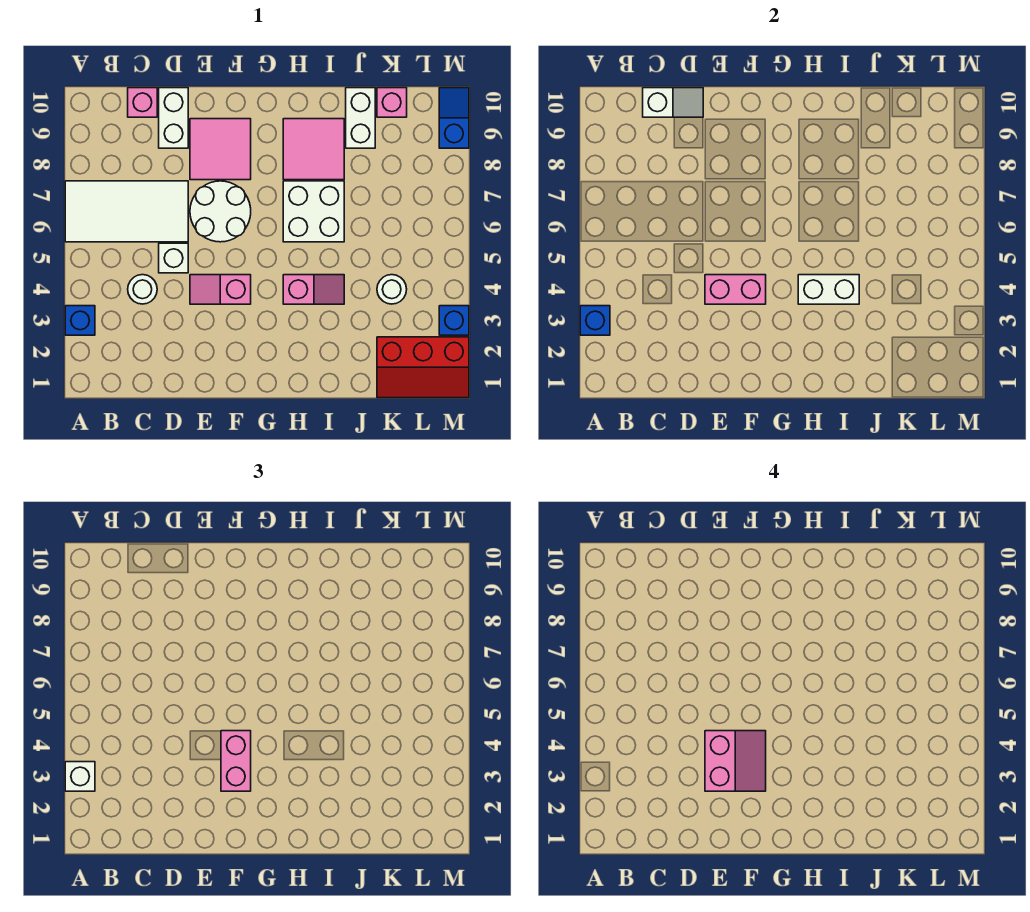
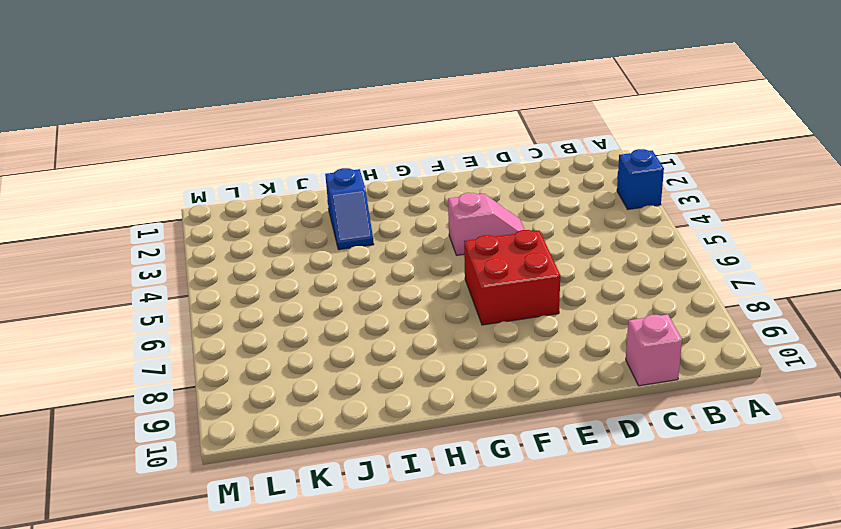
red brick E6:F7 level 1 -> white round brick E6:F7 level 1
blue slope I2:I3 level 1 top 2 -> blue slope M9:M10 level 1 top 9
none -> white tile A6:D7 level 1
none -> white round brick C4 level 1
none -> white brick D5 level 1

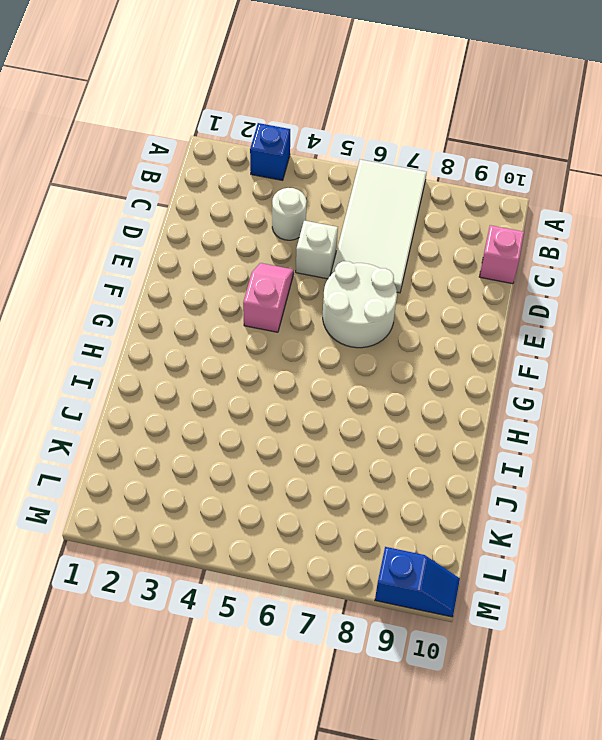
none -> white brick D9:D10 level 1
none -> pink tile E8:F9 level 1
none -> pink slope H4:I4 level 1 top H

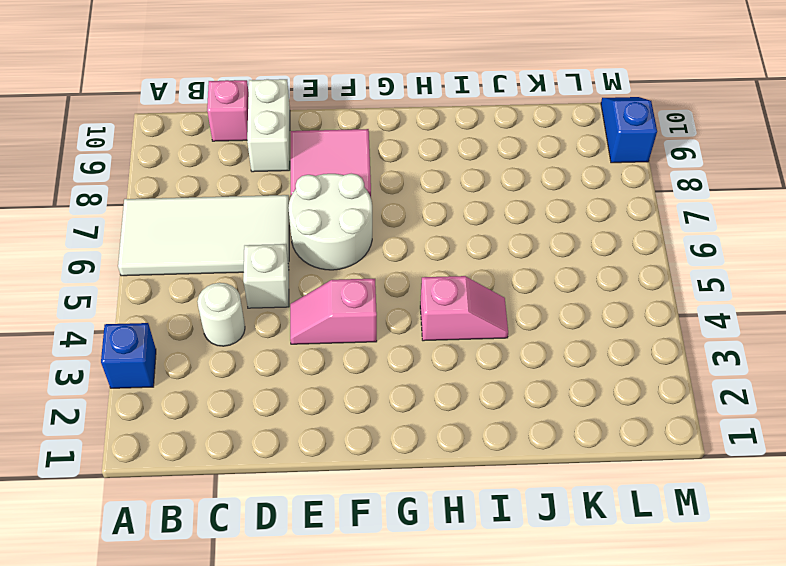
none -> white brick H6:I7 level 1
none -> pink tile H8:I9 level 1
none -> white brick J9:J10 level 1

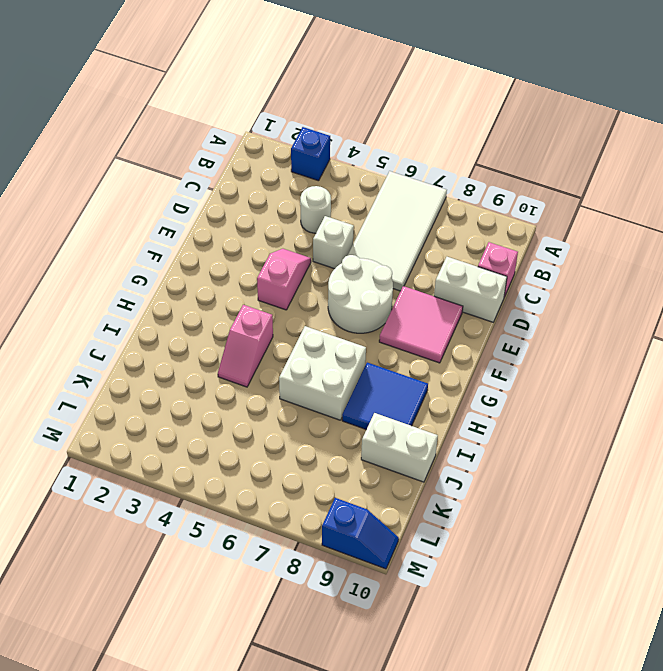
blue tile H8:I9 level 1 -> pink tile H8:I9 level 1
none -> red slope K1:M2 level 1 top 2
none -> white round brick K4 level 1
none -> pink brick K10 level 1

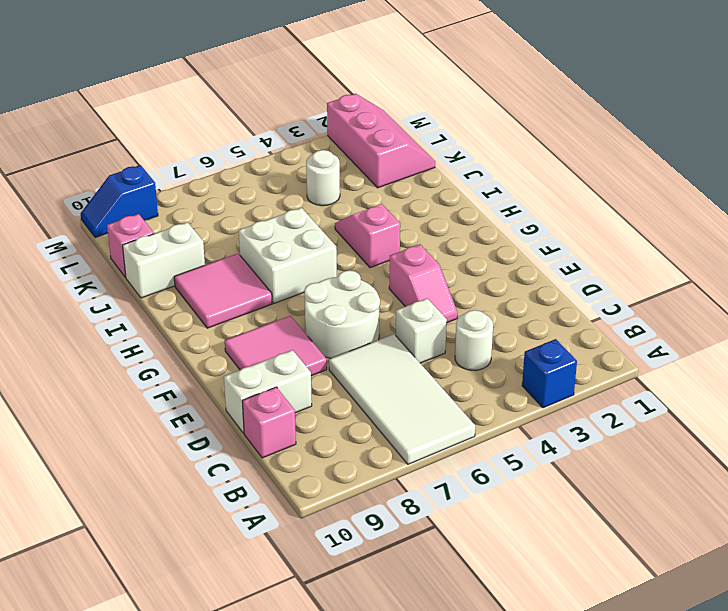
pink slope K1:M2 level 1 top 2 -> red slope K1:M2 level 1 top 2
none -> blue brick M3 level 1
none -> blue brick A3 level 2
none -> white slope C10:D10 level 2 top C

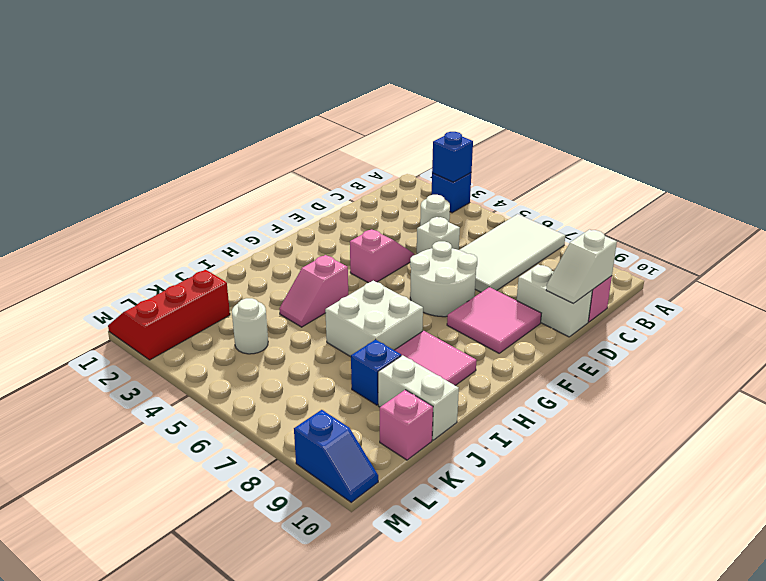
blue brick J8 level 1 -> blue brick M3 level 1
none -> pink brick E4:F4 level 2
none -> white brick H4:I4 level 2
none -> white brick A3 level 3

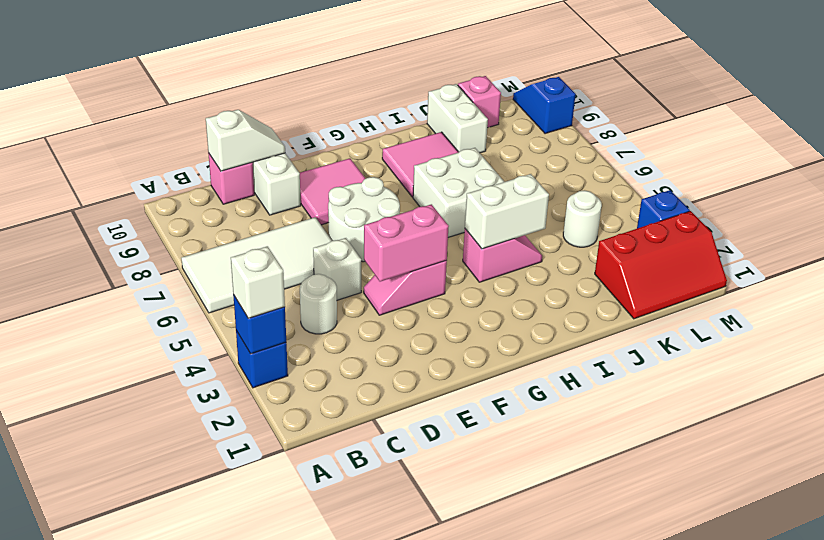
none -> pink brick F3:F4 level 3
none -> pink slope E3:F4 level 4 top E

